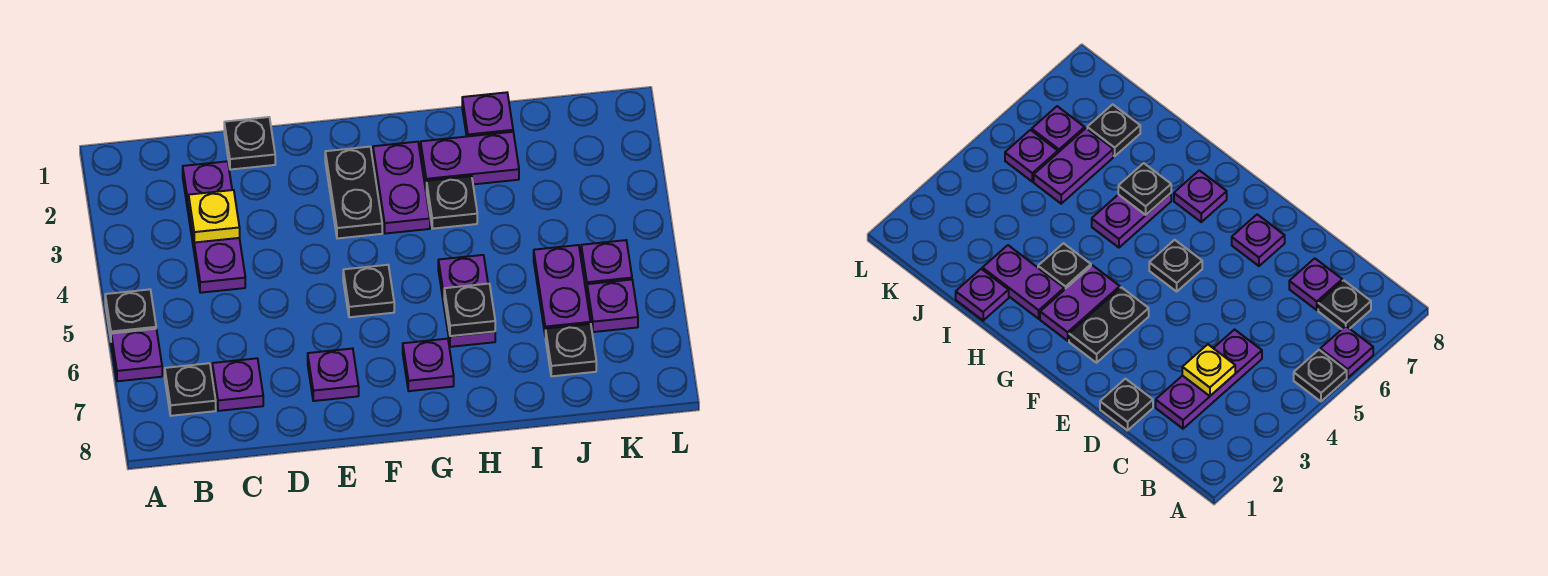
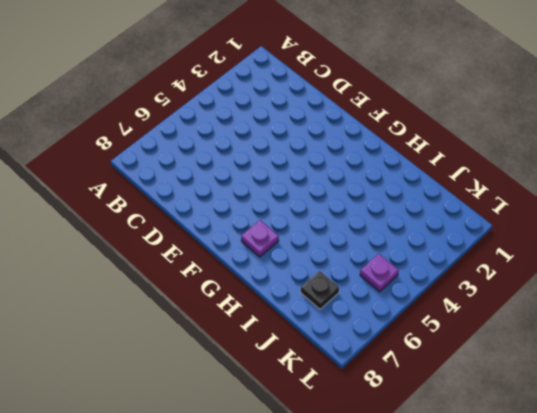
none -> black plate A5 level 1
none -> purple plate A6 level 1
none -> black plate B7 level 1

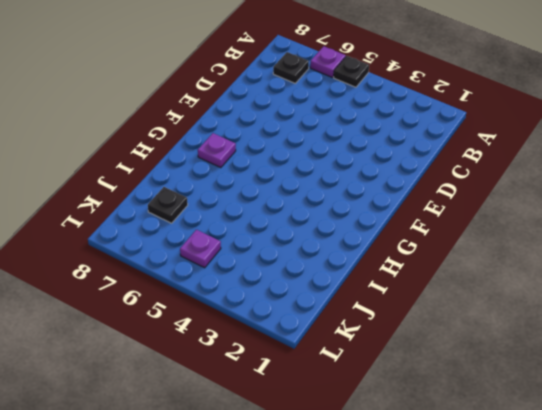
none -> purple plate C2:C4 level 1
none -> purple plate C7 level 1
none -> black plate D1 level 1

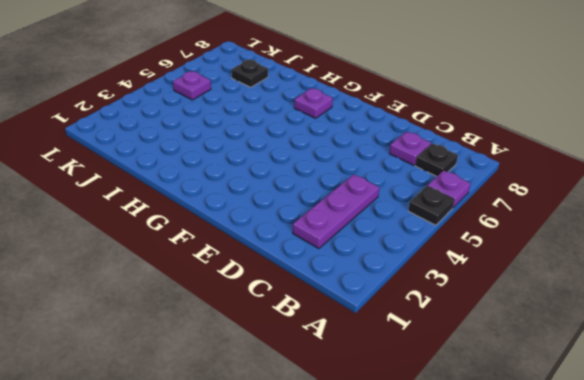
none -> black plate D1 level 1
none -> purple plate E7 level 1
none -> black plate F2:F3 level 1

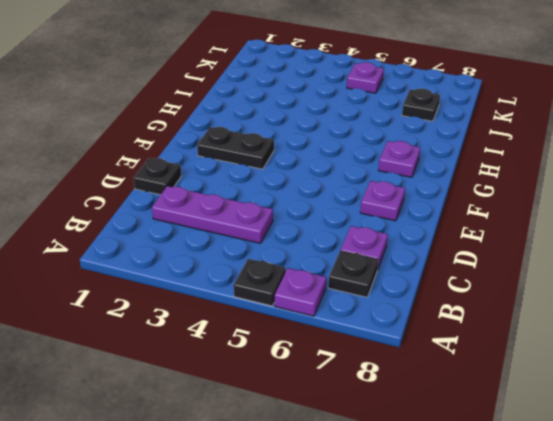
none -> black plate F5 level 1
none -> purple plate G2:G3 level 1
none -> purple plate H2:I2 level 1

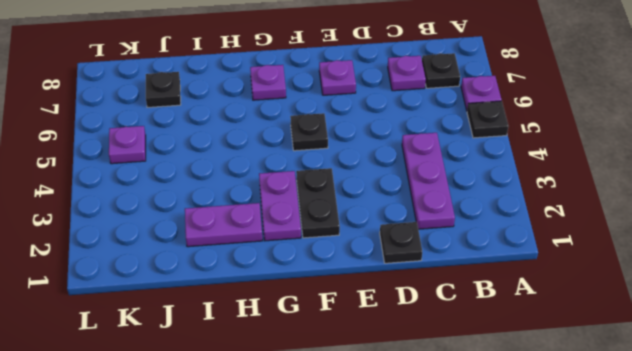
none -> black plate H3 level 1
none -> purple plate H5:H6 level 1
none -> purple plate I1 level 1

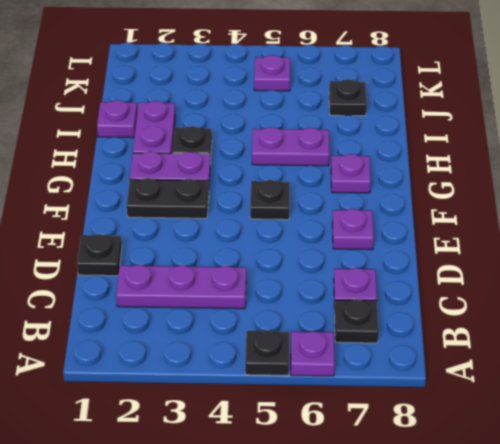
none -> purple plate J5:J6 level 1
none -> purple plate K6 level 1
none -> yellow plate C3 level 2

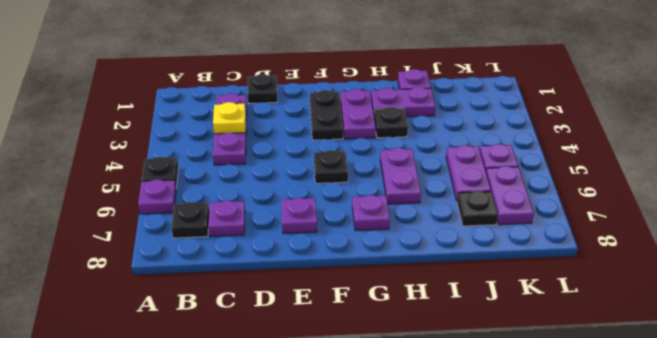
purple plate K6:K7 level 1 -> purple plate K6 level 1
none -> black plate H6 level 2

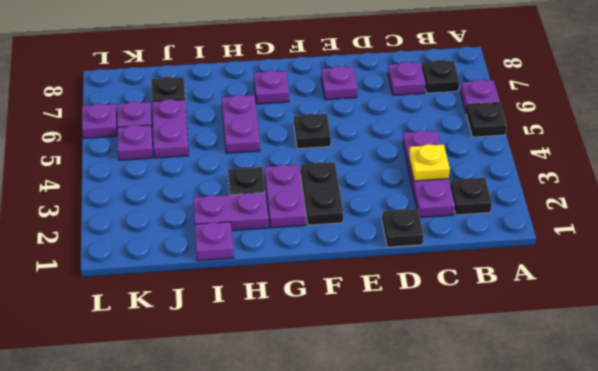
black plate B2 level 1 -> black plate H6 level 2
purple plate L6 level 1 -> none

